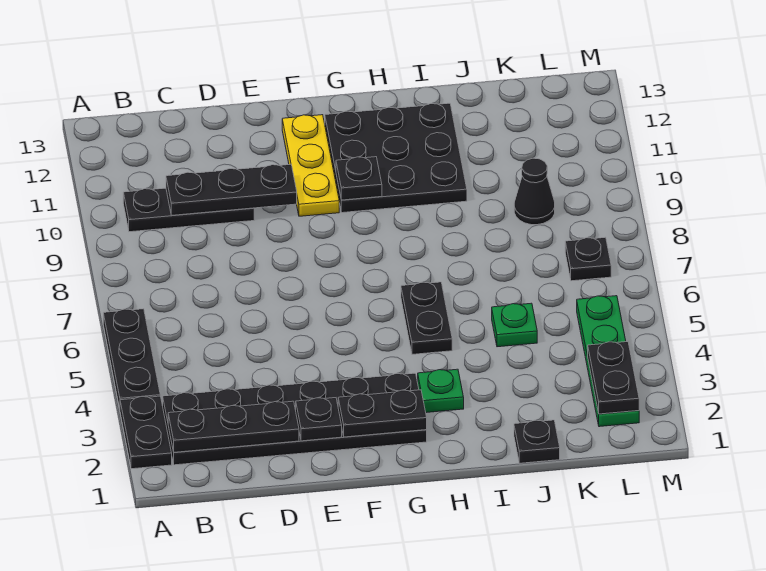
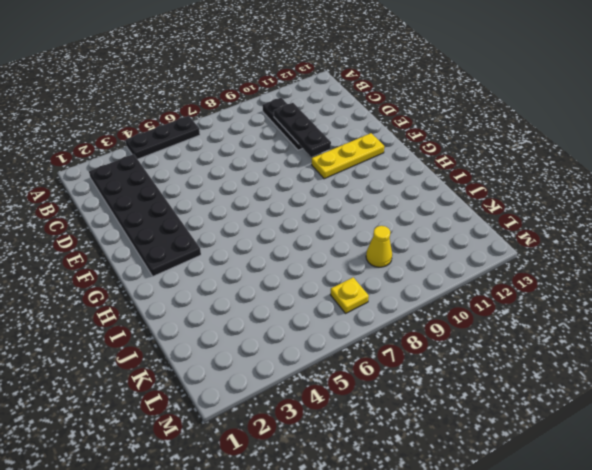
yellow cone K9 level 1 -> black cone K9 level 1
yellow plate L7 level 1 -> black plate L7 level 1
none -> black plate A2:A3 level 1
none -> black plate G10:I12 level 1
none -> green plate H3 level 1

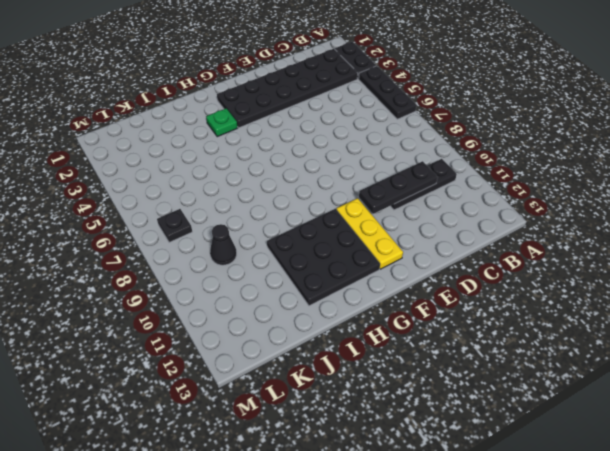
none -> black plate H5:H6 level 1
none -> black plate J1 level 1
none -> green plate J5 level 1

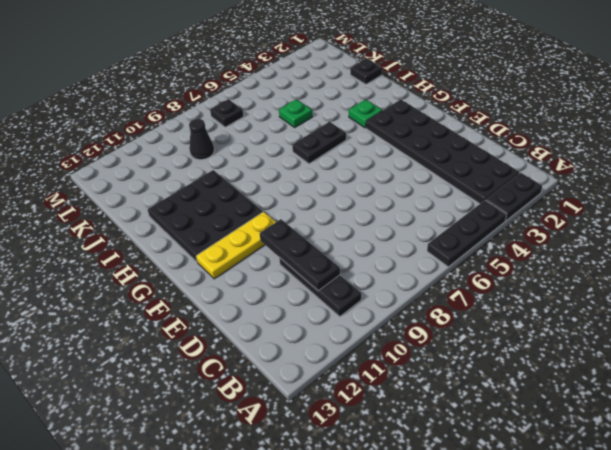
none -> green plate L2:L5 level 1
none -> black plate B2:D2 level 2
none -> black plate E2 level 2

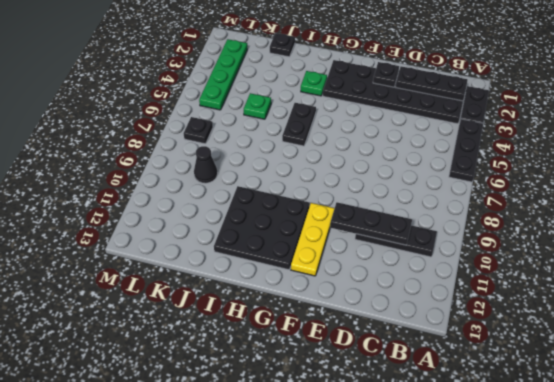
none -> black plate F2:G2 level 2
none -> black plate G10 level 2
none -> black plate L2:L3 level 2

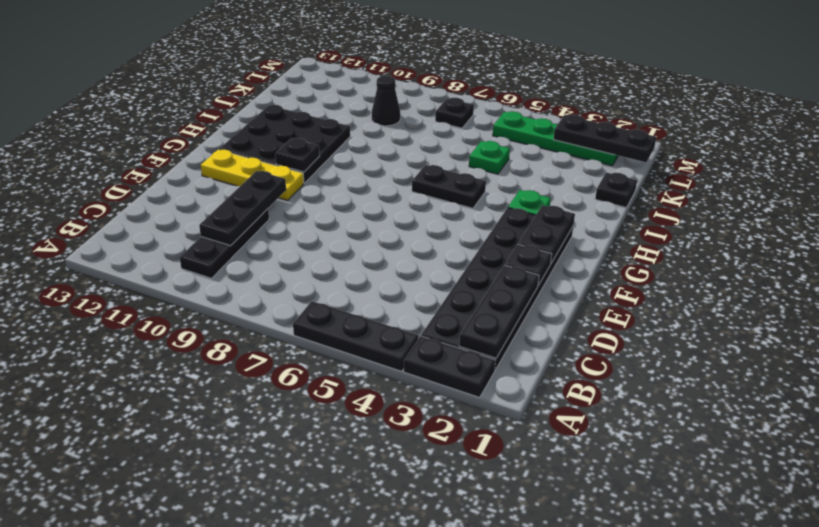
black plate L1:L3 level 2 -> black plate L2:L3 level 2

